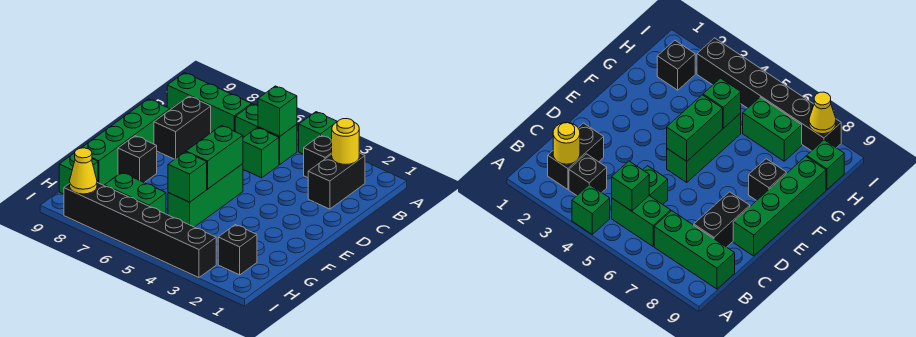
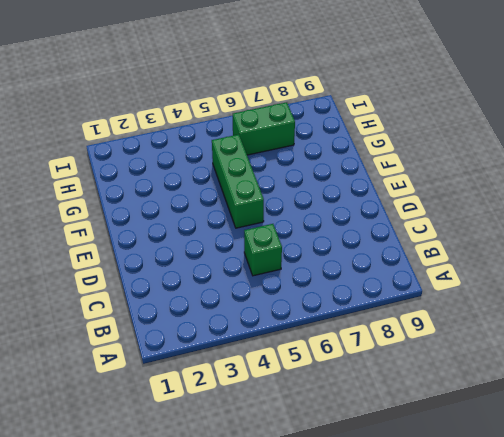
none -> green brick A4 level 1
none -> black brick B2:C2 level 1
none -> black brick B3 level 1

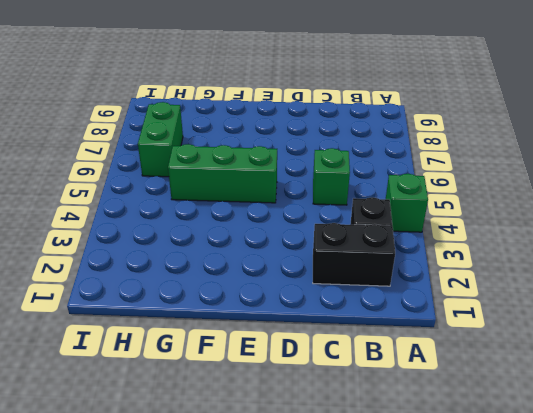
none -> green brick B5:B6 level 1
none -> green brick B7:B9 level 1
none -> black brick C8:D8 level 1

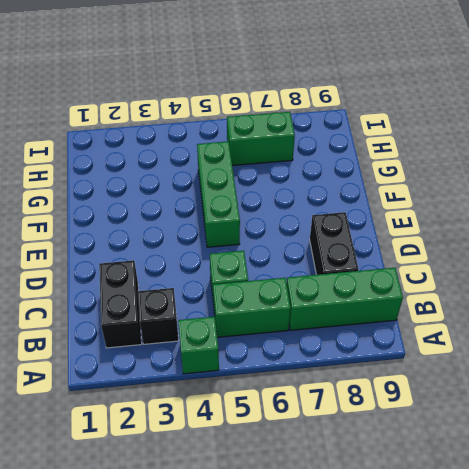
none -> green brick D9:G9 level 1
none -> black brick F8 level 1
none -> black brick H2 level 1

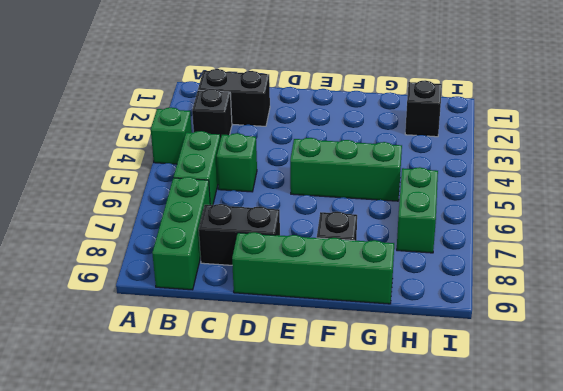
none -> green brick H9 level 1
none -> black brick I3:I8 level 1
none -> yellow round brick B2 level 2

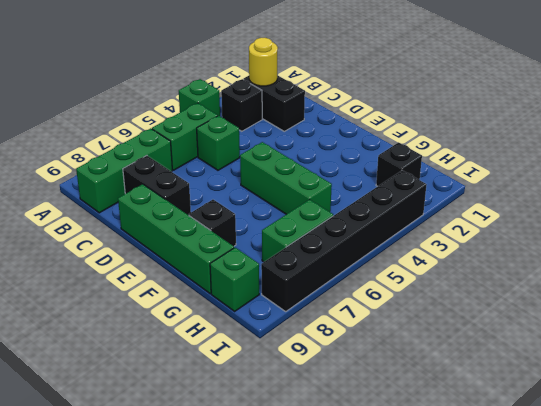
none -> green brick B5 level 2
none -> green brick E5:F5 level 2
none -> green brick G5 level 2

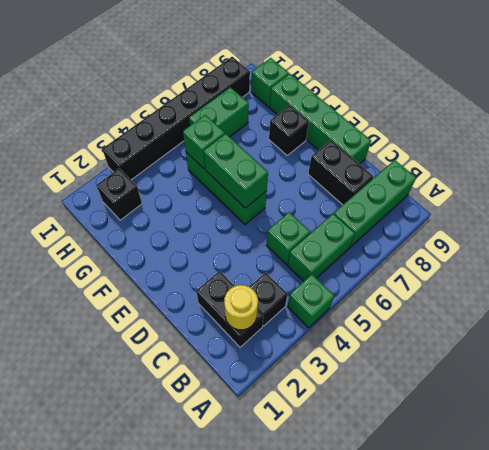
none -> green brick B5 level 2
none -> yellow cone I8 level 2

